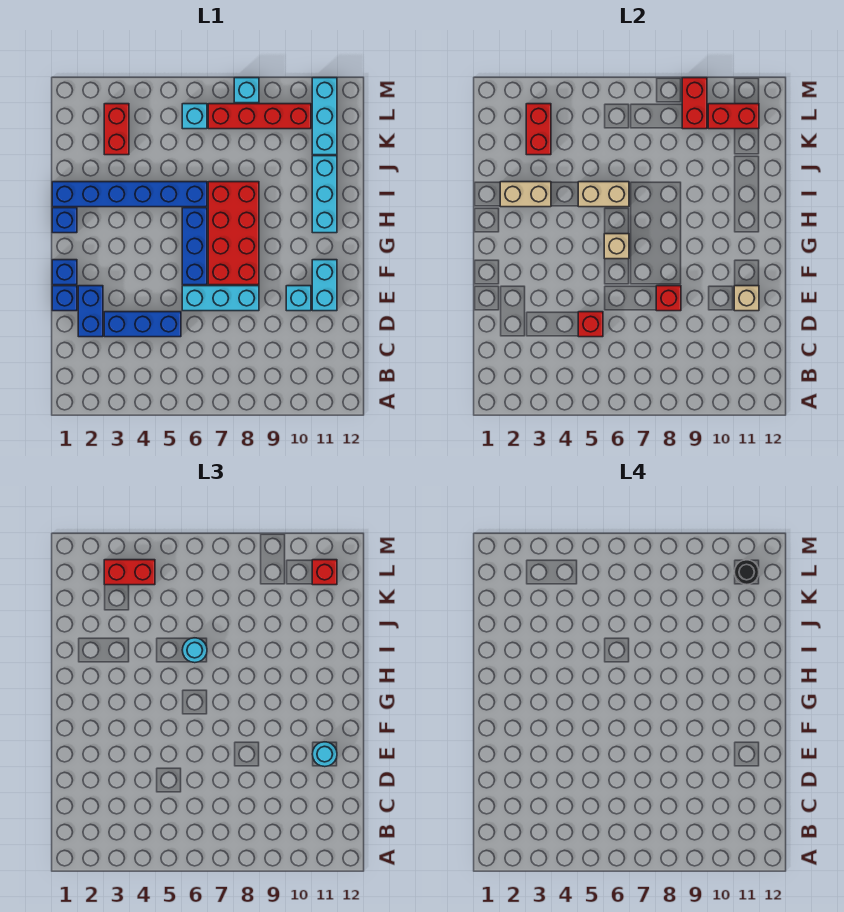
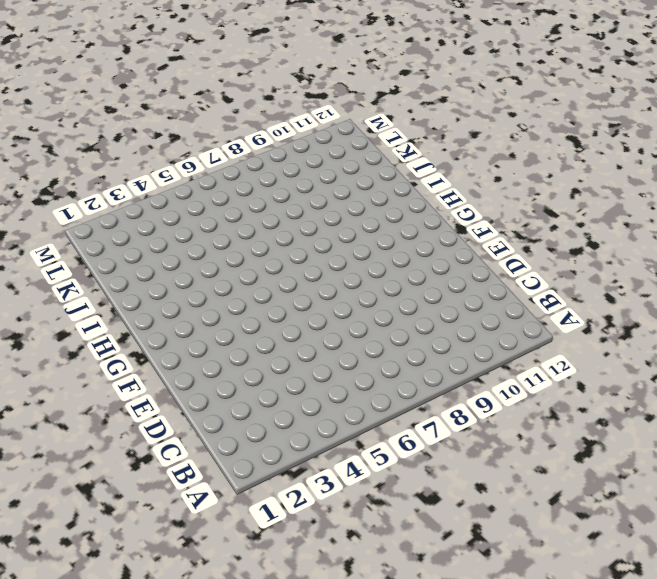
none -> blue brick D2:E2 level 1
none -> blue brick D3:D5 level 1
none -> blue brick E1 level 1
none -> cyan brick E6:E8 level 1

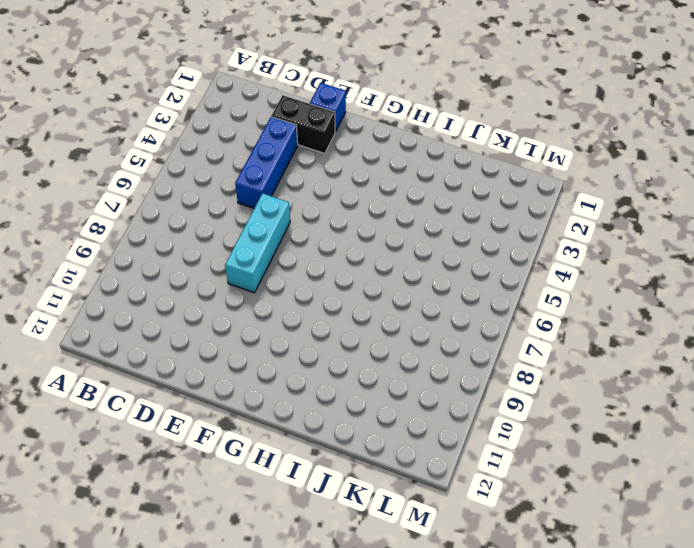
black brick D2:E2 level 1 -> blue brick D2:E2 level 1
none -> cyan brick E10 level 1
none -> cyan brick E11:F11 level 1
none -> blue brick F1 level 1
none -> blue brick F6:H6 level 1

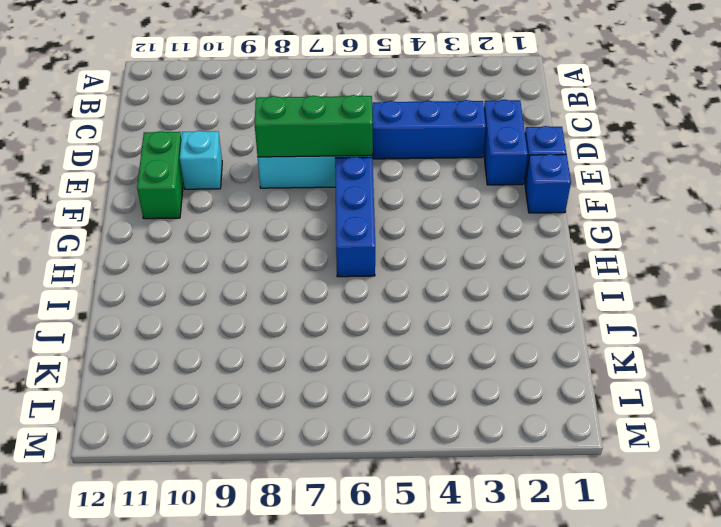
green brick E6:E8 level 2 -> red brick E8 level 2
green brick E11:F11 level 1 -> cyan brick E11:F11 level 1
none -> red brick F7:I8 level 1
none -> blue brick H1 level 1
none -> cyan brick H11:J11 level 1
none -> blue brick I1:I6 level 1

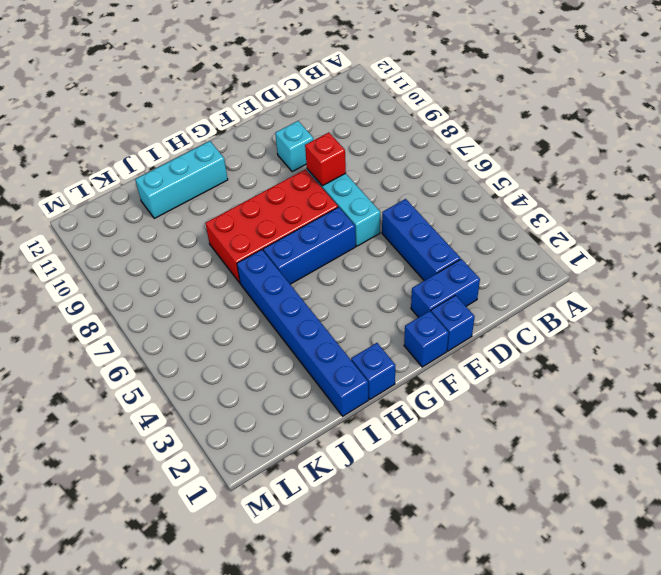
none -> cyan brick E11:F11 level 1
none -> red brick K3:L3 level 1
none -> cyan brick K11:M11 level 1
none -> cyan brick L6 level 1

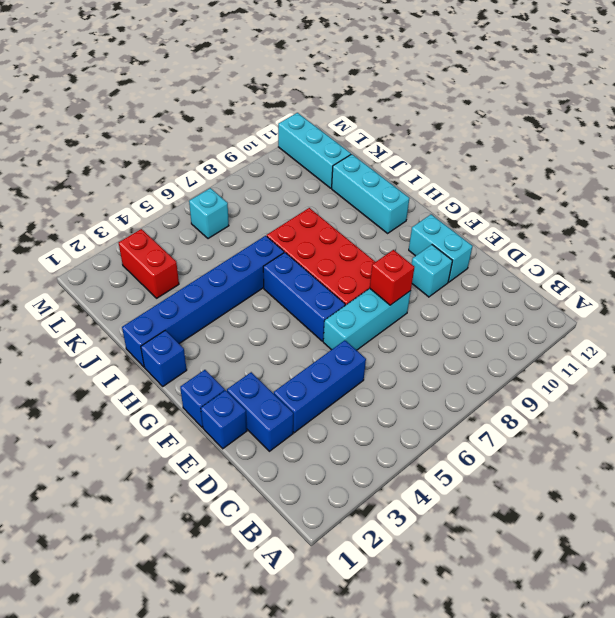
none -> red brick L7:L10 level 1
none -> cyan brick M8 level 1
none -> red brick D5 level 2
none -> tan brick E11 level 2

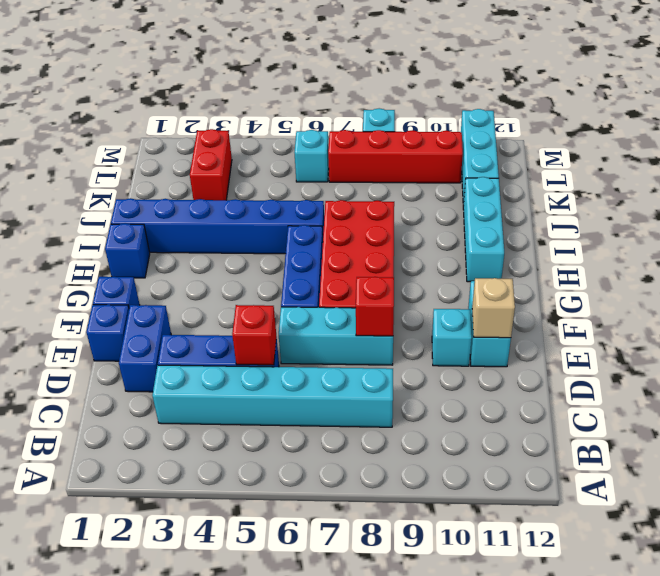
cyan brick C3:C8 level 1 -> none
none -> tan brick G6 level 2
none -> tan brick I2:I3 level 2
none -> tan brick I5:I6 level 2
none -> red brick K3:L3 level 2

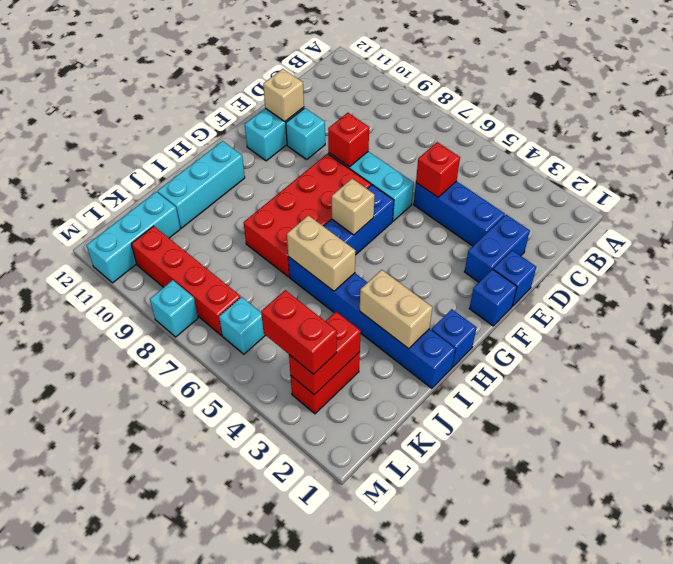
none -> red brick L9:M9 level 2
none -> red brick L10:L11 level 2
none -> cyan round brick E11 level 3
none -> cyan round brick I6 level 3

